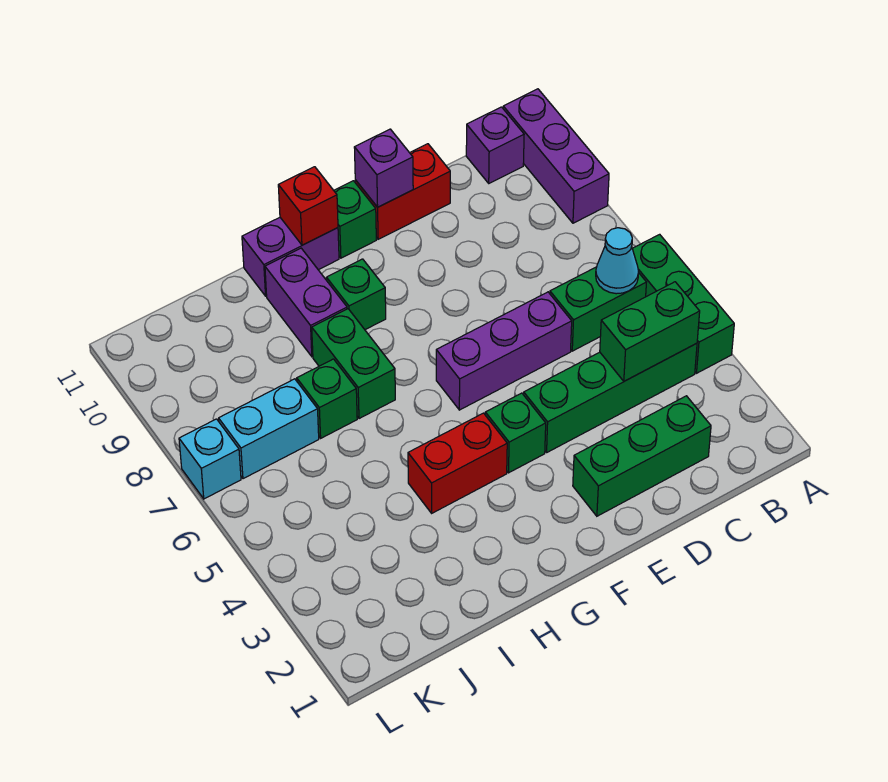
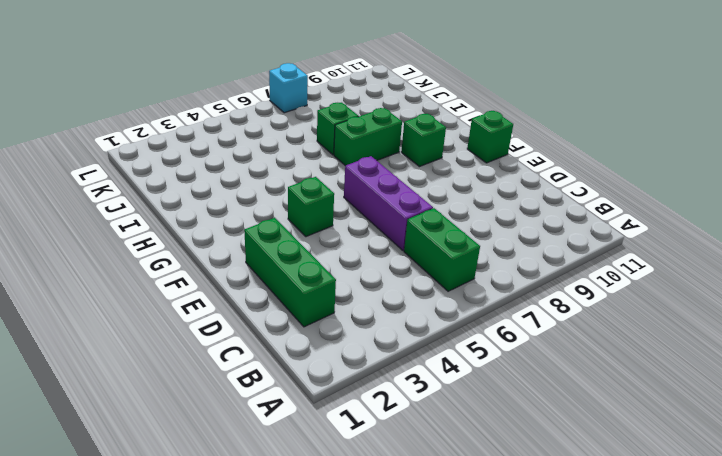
none -> green brick A4:A6 level 1
none -> purple brick A9:A11 level 1
none -> green brick B4:E4 level 1

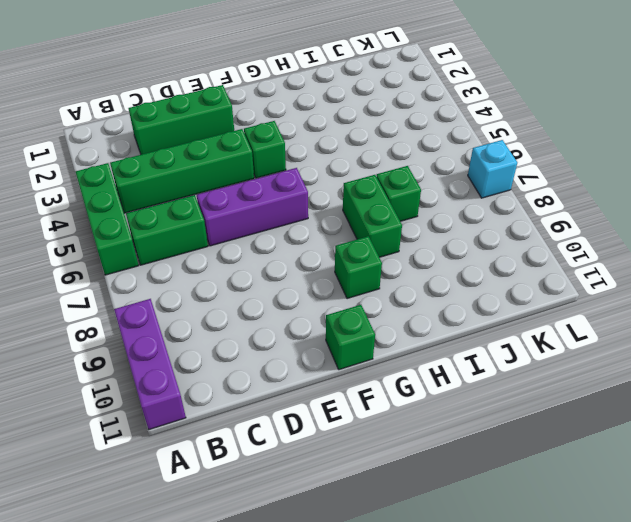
none -> purple brick B11 level 1
none -> red brick D11:E11 level 1
none -> red brick G4:H4 level 1

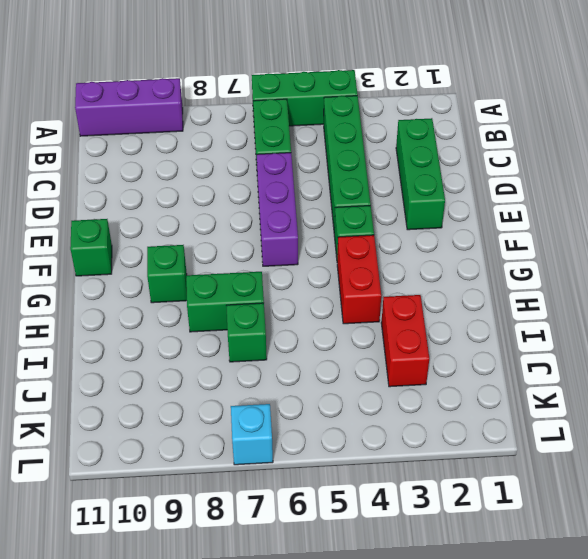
red brick I3:J3 level 1 -> red brick D11:E11 level 1
none -> purple brick B11 level 1
none -> purple brick G11:H11 level 1
none -> purple brick H9:H10 level 1

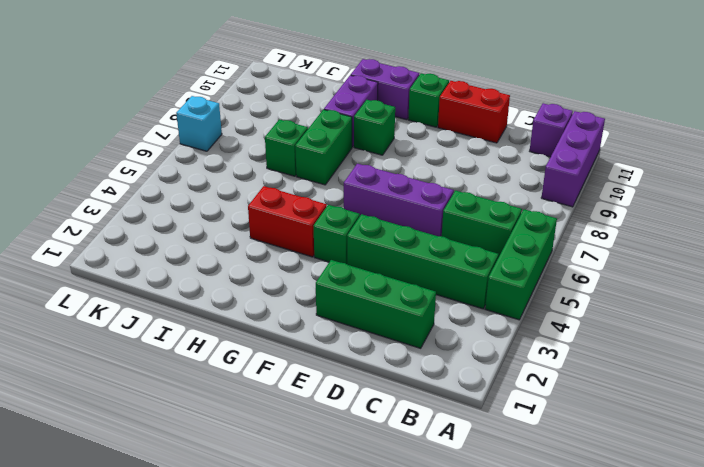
none -> cyan brick J7:K7 level 1
none -> green brick B4:C4 level 2
none -> cyan cone B6 level 2

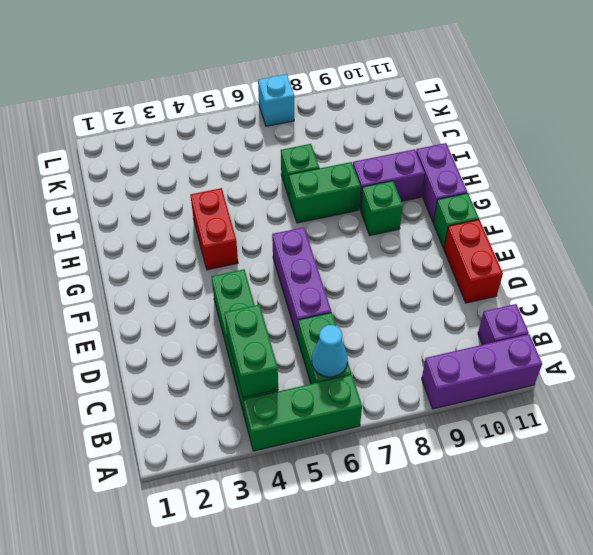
none -> green brick C2:E2 level 1
none -> green brick F4 level 1
none -> cyan brick J7:K7 level 1

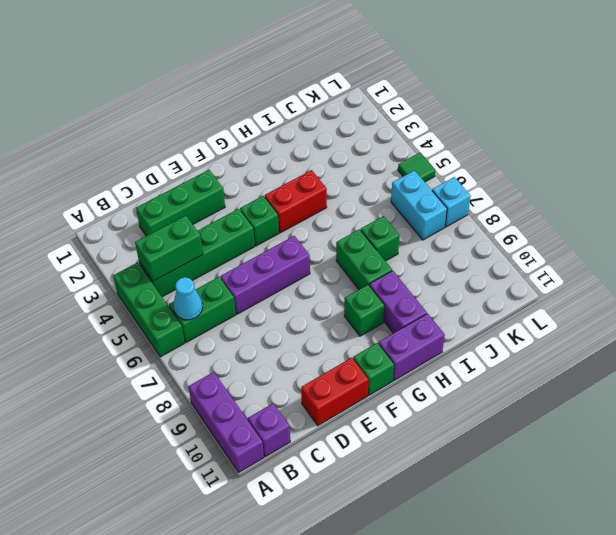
cyan brick K6:K7 level 1 -> cyan brick J7:K7 level 1
green tile L5 level 1 -> none
none -> purple brick E11 level 2
none -> red brick G11 level 2

